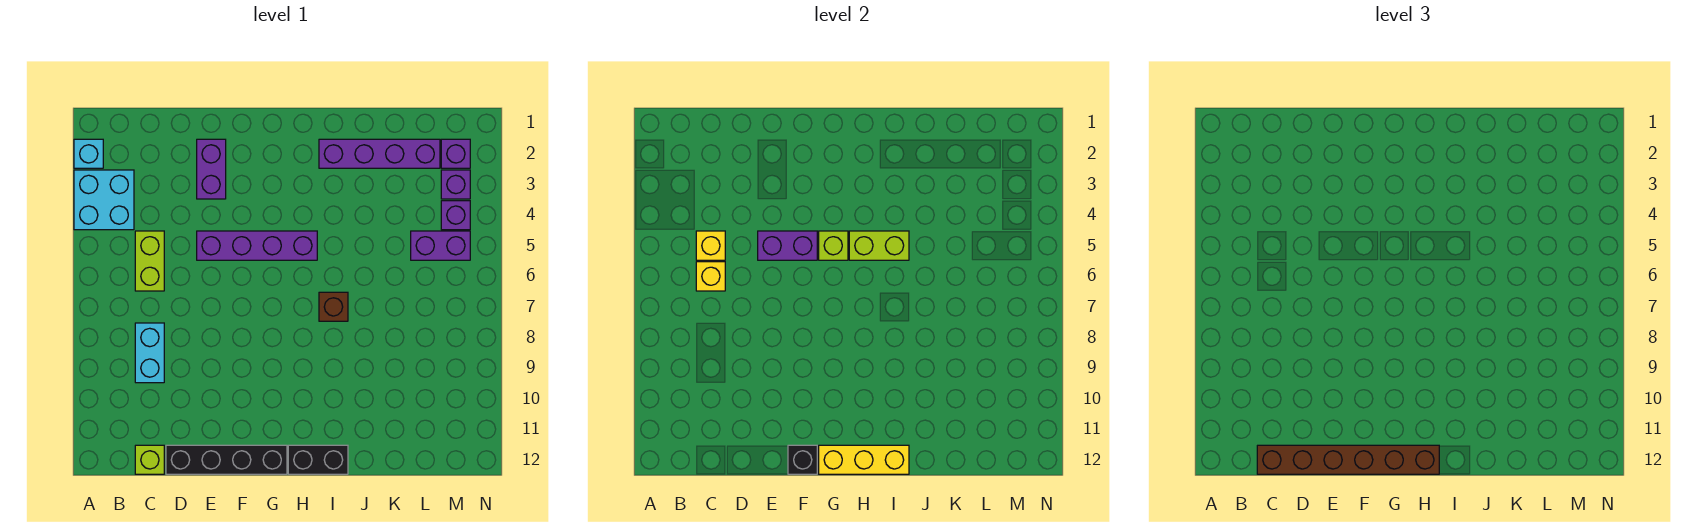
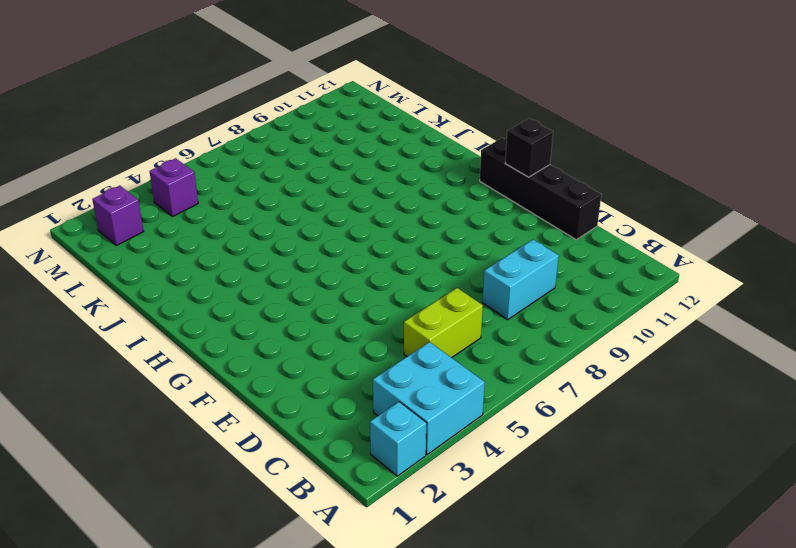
none -> lime brick C12 level 1
none -> purple brick E2:E3 level 1
none -> purple brick E5:H5 level 1

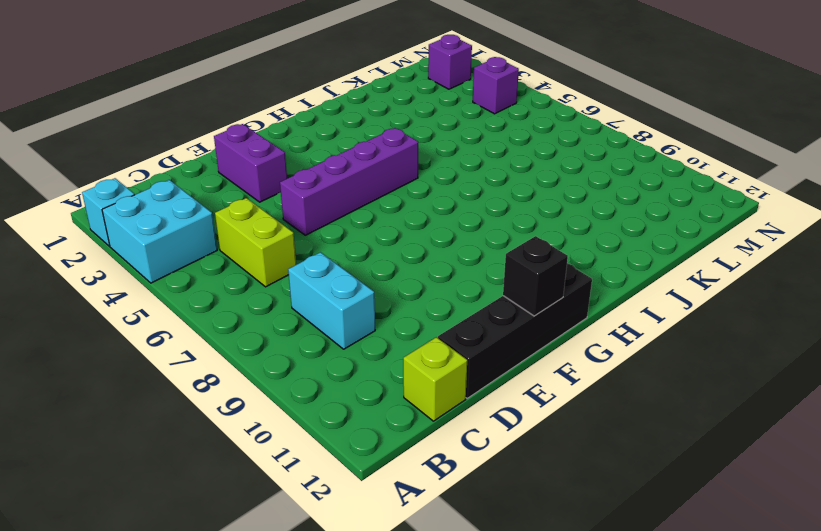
none -> black brick H12:I12 level 1
none -> purple brick I2:L2 level 1
none -> brown brick I7 level 1

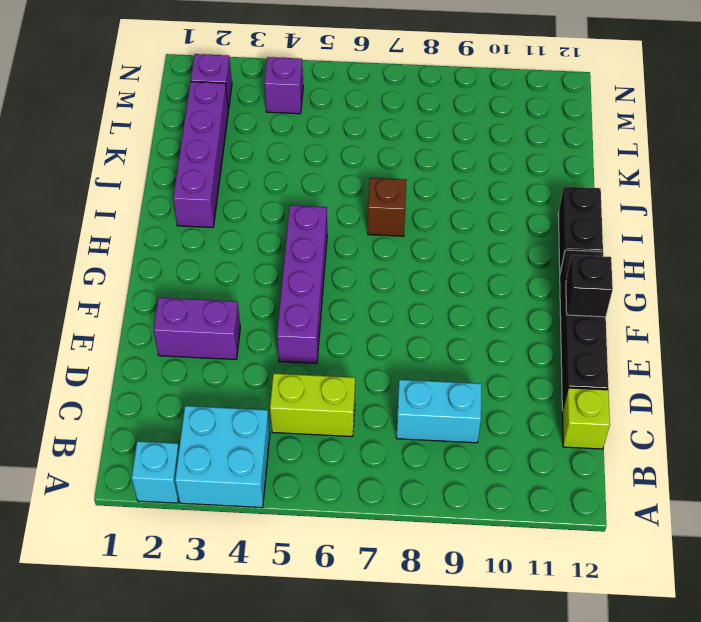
none -> purple brick L5:M5 level 1
none -> purple brick M3 level 1
none -> yellow brick C5 level 2

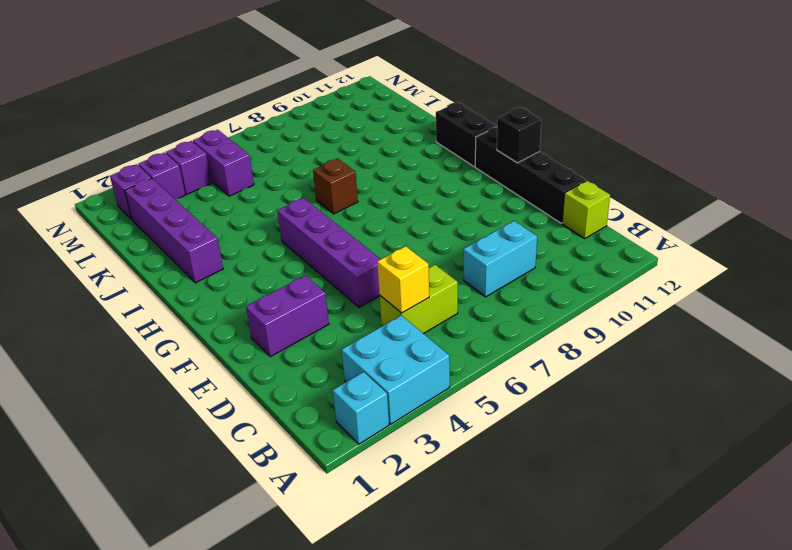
none -> yellow brick C6 level 2
none -> purple brick E5:F5 level 2
none -> lime brick G5 level 2

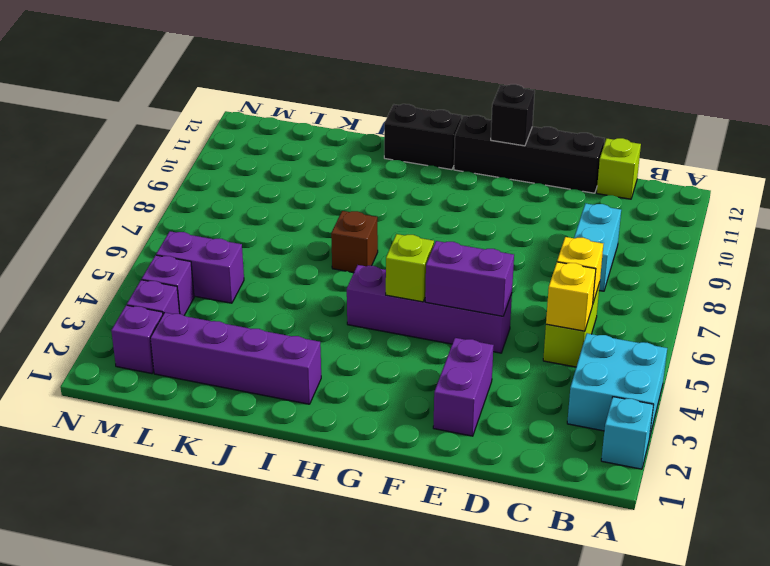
none -> yellow brick G12:I12 level 2
none -> lime brick H5:I5 level 2
none -> brown brick C12:H12 level 3

